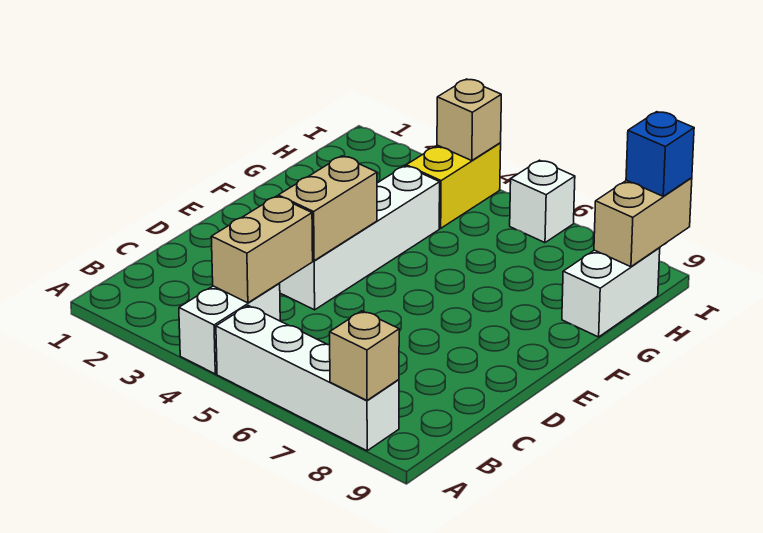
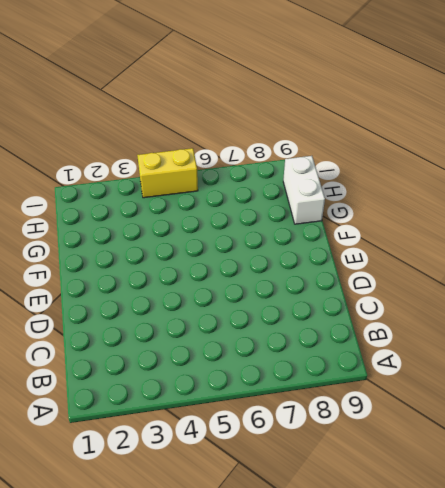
yellow brick I4:I5 level 1 -> yellow brick H4:I4 level 1
none -> white brick A4:B4 level 1
none -> white brick A5:A8 level 1
none -> white brick D4:G4 level 1

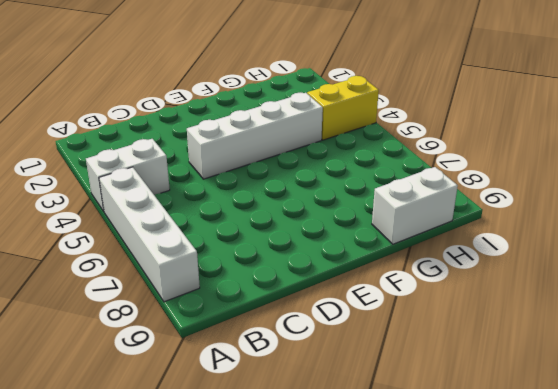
none -> white brick I6 level 1
none -> tan brick A8 level 2
none -> tan brick B4:C4 level 2

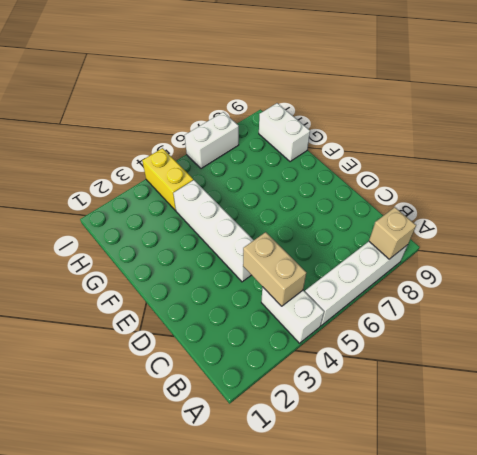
white brick I6:I7 level 1 -> white brick I6 level 1
none -> tan brick D4:E4 level 2
none -> tan brick H9:I9 level 2
none -> tan brick I4 level 2

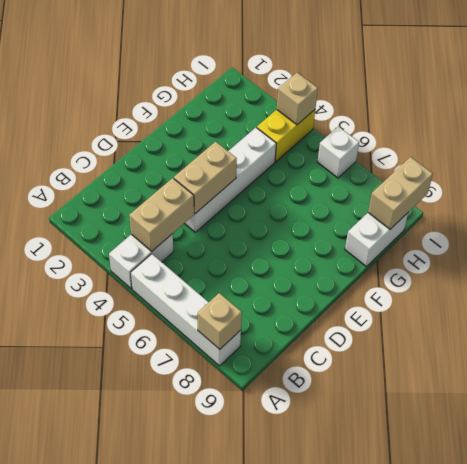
none -> blue brick I9 level 3

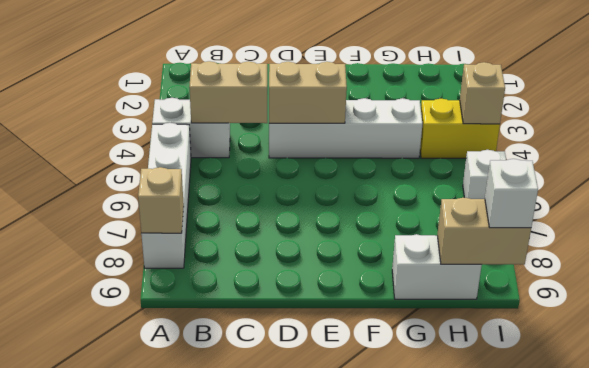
white brick I9 level 3 -> blue brick I9 level 3

